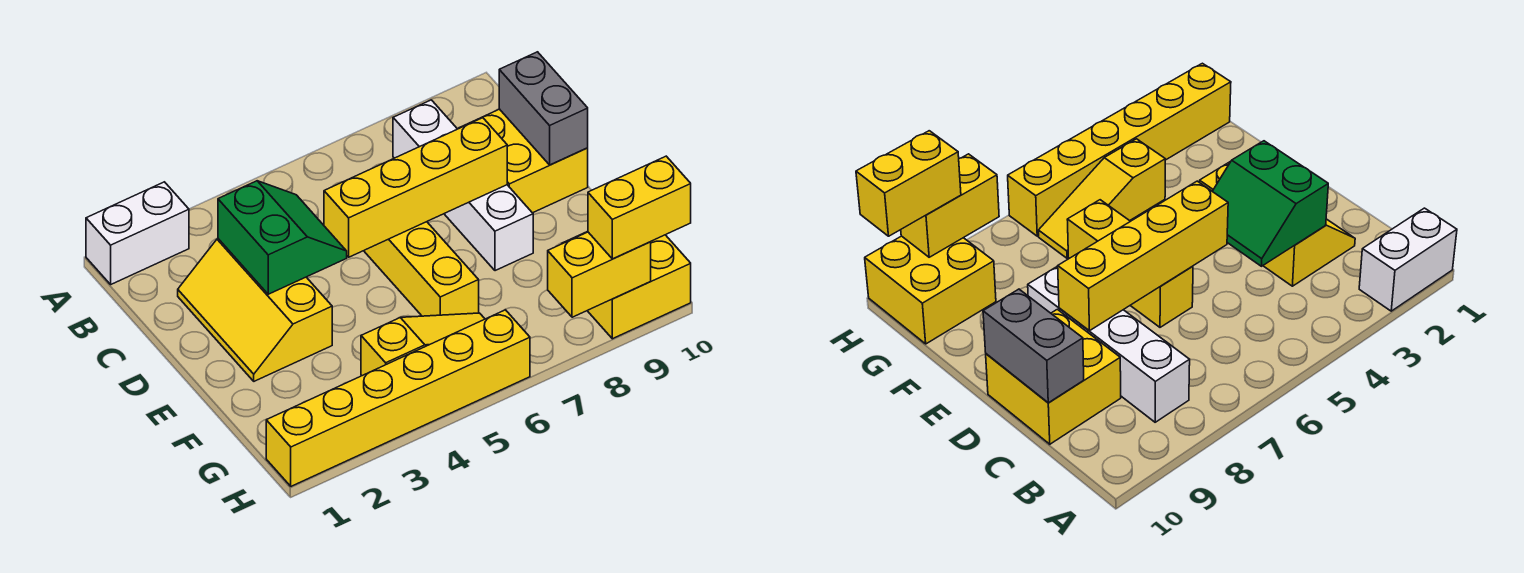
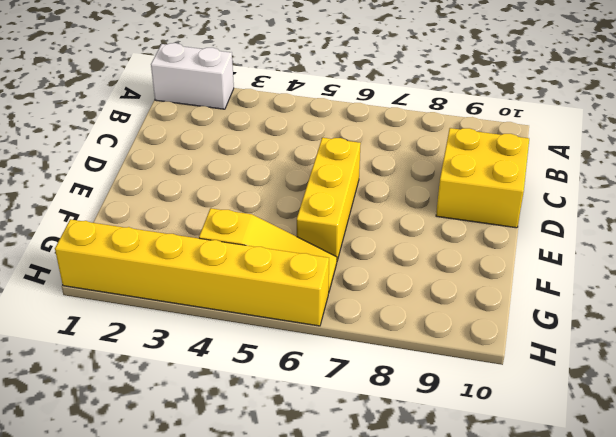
none -> white brick B8:E8 level 1
none -> yellow slope C2:E3 level 1 top 3
none -> yellow brick G9:H10 level 1

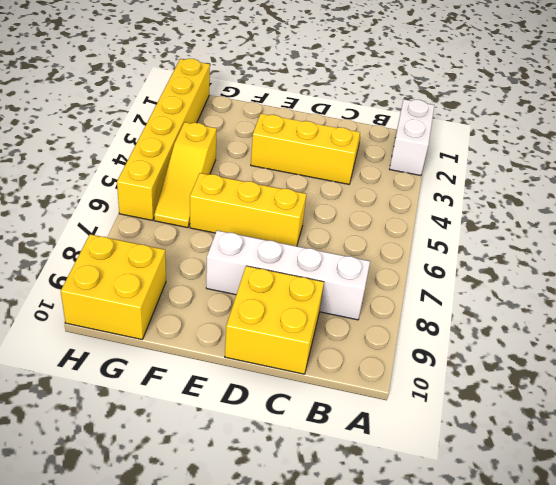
none -> green slope C3:D4 level 2 top 3
none -> grey brick C10:D10 level 2
none -> yellow brick D5:D8 level 2

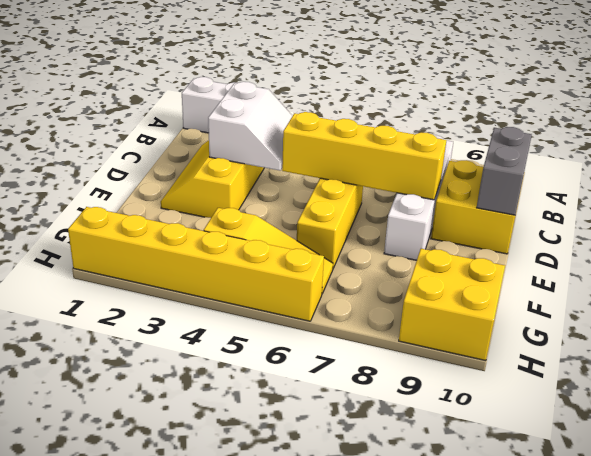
white slope C3:D4 level 2 top 3 -> green slope C3:D4 level 2 top 3
none -> yellow brick H8:H9 level 2
none -> yellow brick H9:H10 level 3

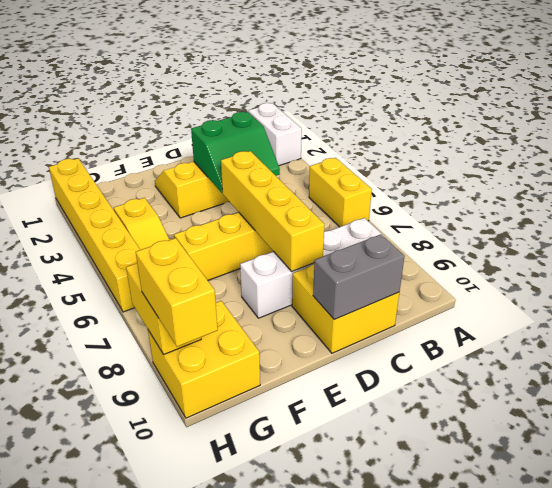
yellow brick A5:A6 level 1 -> none

